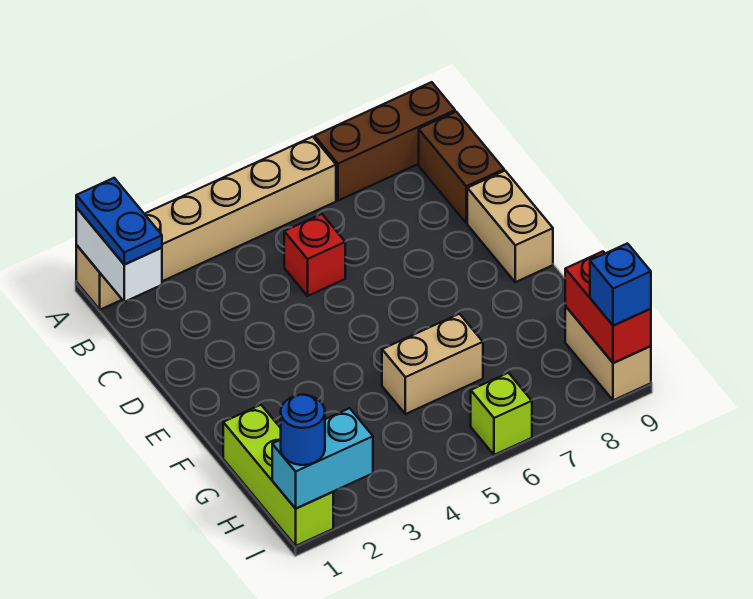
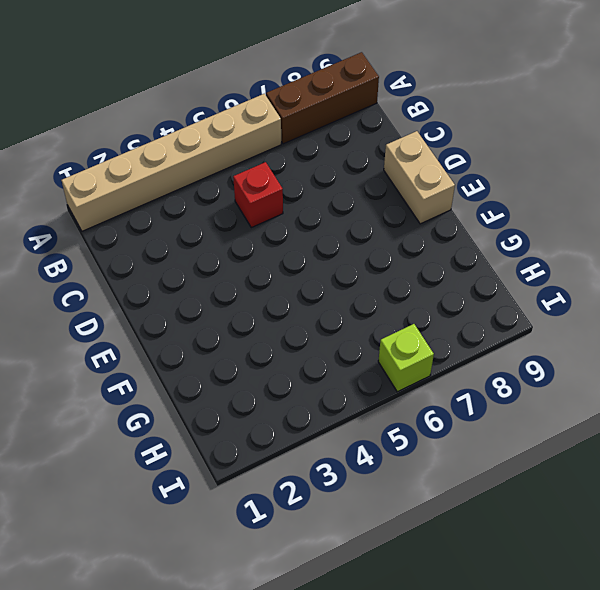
none -> brown brick B9:C9 level 1
none -> lime brick G1:I1 level 1
none -> tan brick G5:G6 level 1

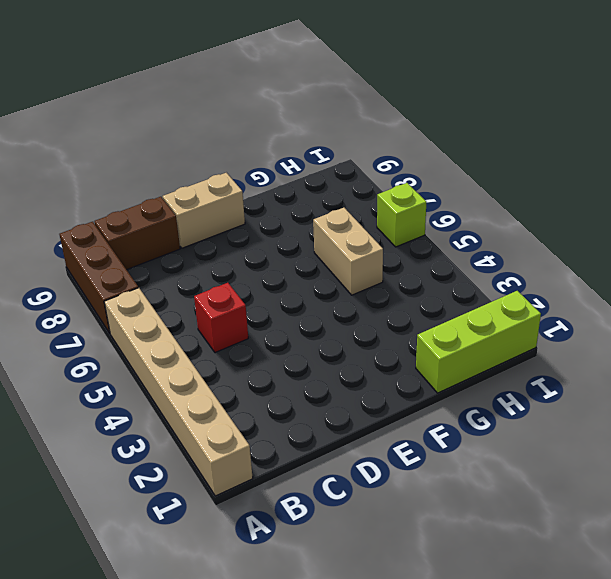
none -> tan brick H9:I9 level 1
none -> white brick A1:B1 level 2
none -> red brick H9:I9 level 2

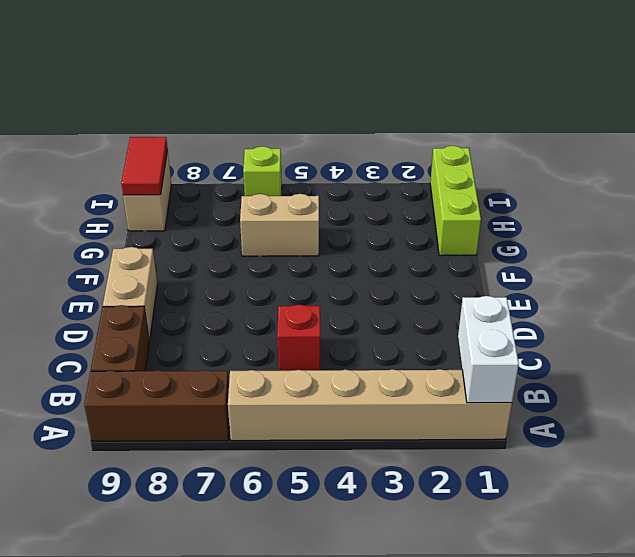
red tile H9:I9 level 2 -> red brick H9:I9 level 2
none -> cyan brick I1:I2 level 2
none -> blue plate A1:B1 level 3
none -> blue round brick I1 level 3

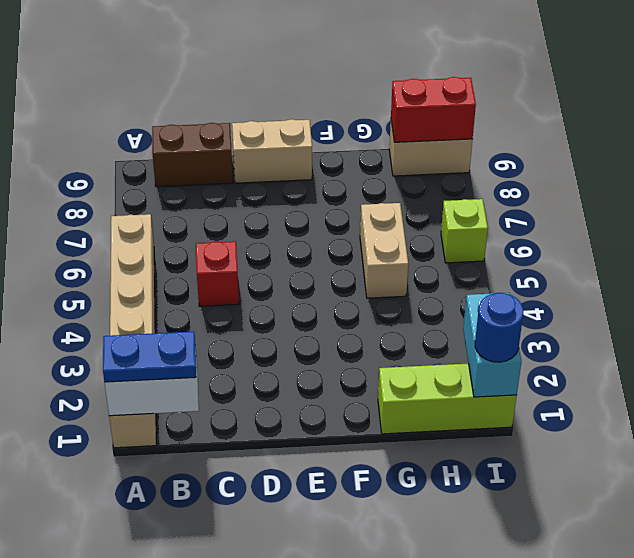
none -> brown brick A7:A9 level 1
none -> blue brick I9 level 3

